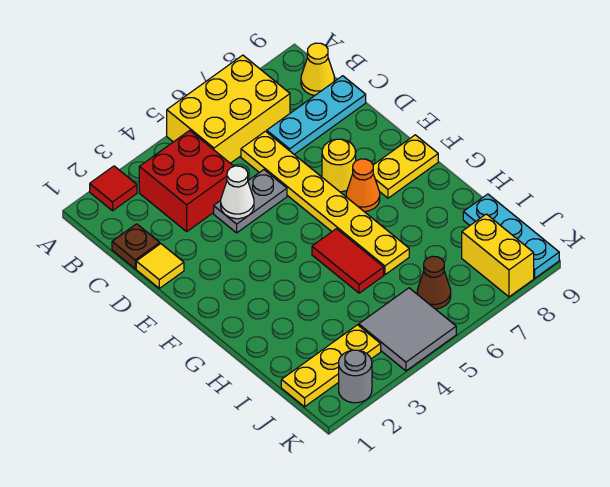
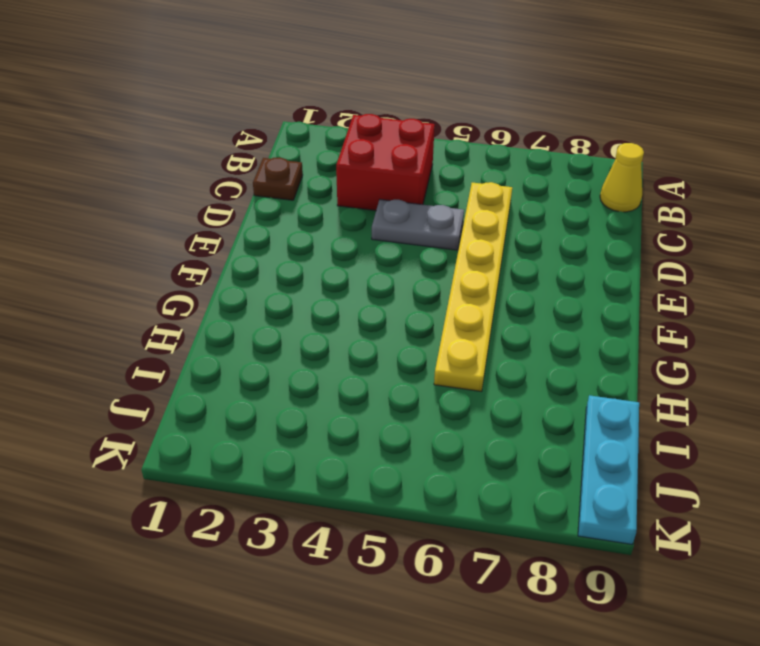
none -> red tile A2 level 1
none -> yellow brick A5:B7 level 1
none -> cyan plate C7:C9 level 1

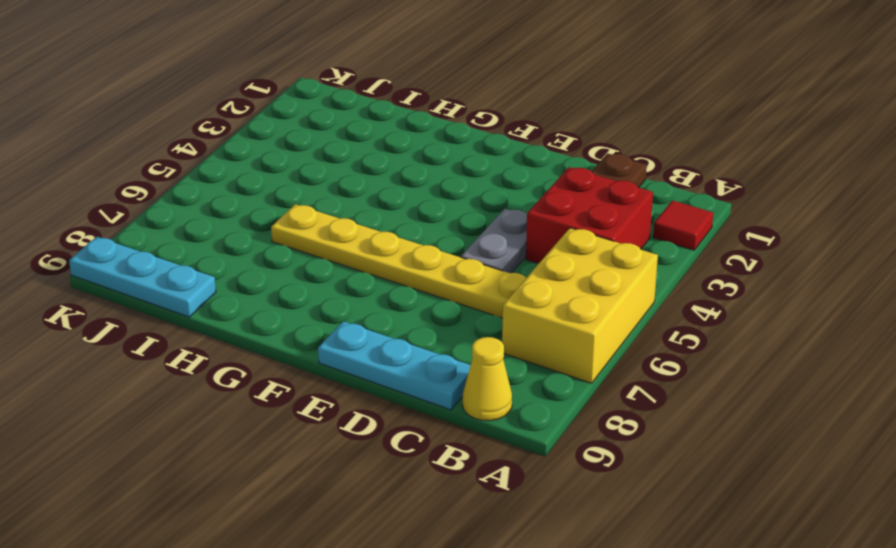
cyan plate C9:E9 level 1 -> cyan plate C7:C9 level 1
none -> yellow tile D1 level 1
none -> yellow round brick E7 level 1
none -> orange cone F7 level 1

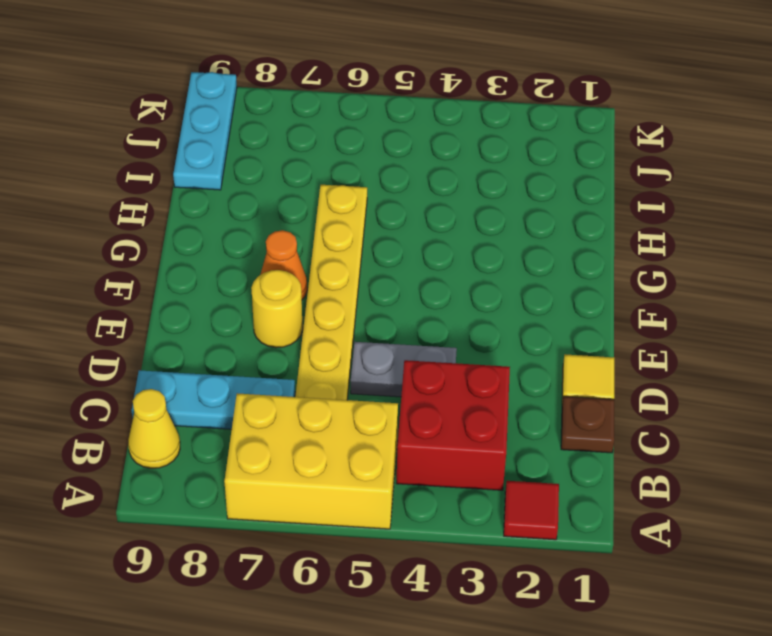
none -> yellow plate F8:F9 level 1
none -> red tile G5:H5 level 1
none -> yellow plate J1:J3 level 1

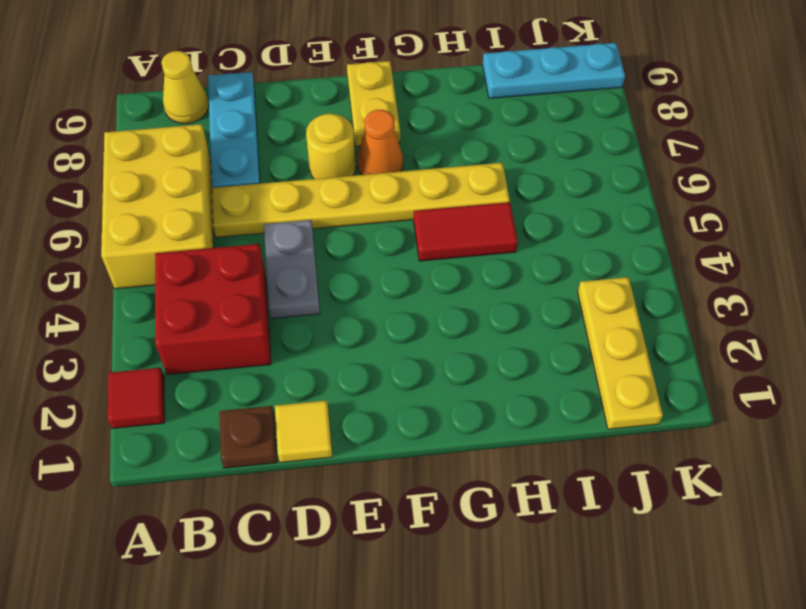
none -> grey tile J4:K5 level 1
none -> brown cone J6 level 1
none -> yellow brick J8:K8 level 1

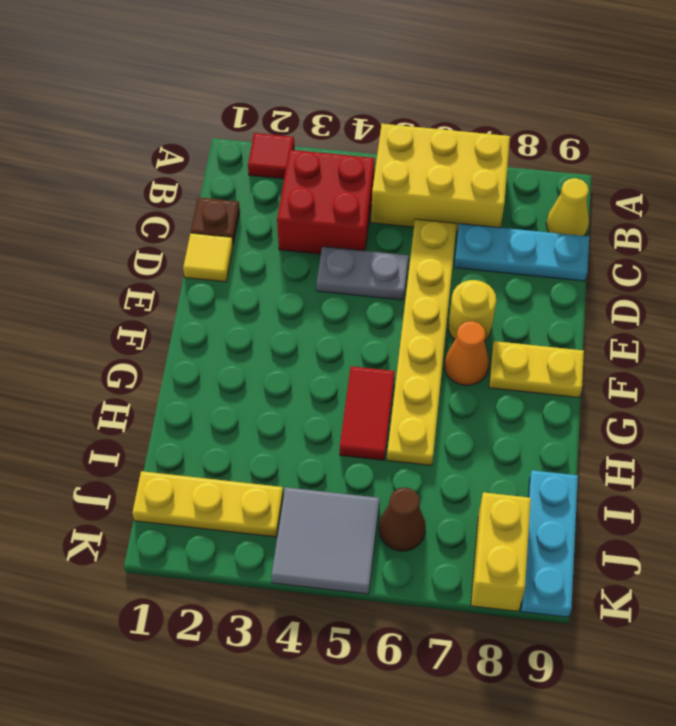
none -> grey round brick K2 level 1
none -> white cone D4 level 2

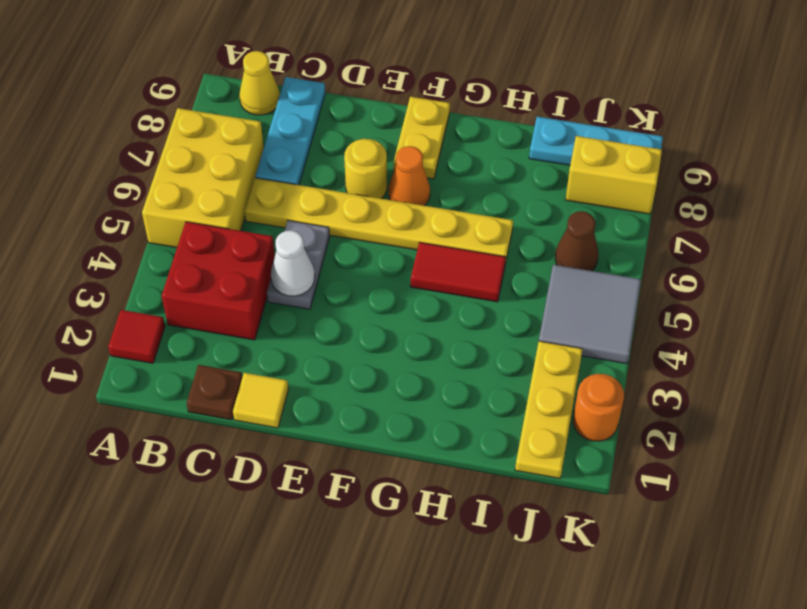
orange round brick K2 level 1 -> grey round brick K2 level 1

